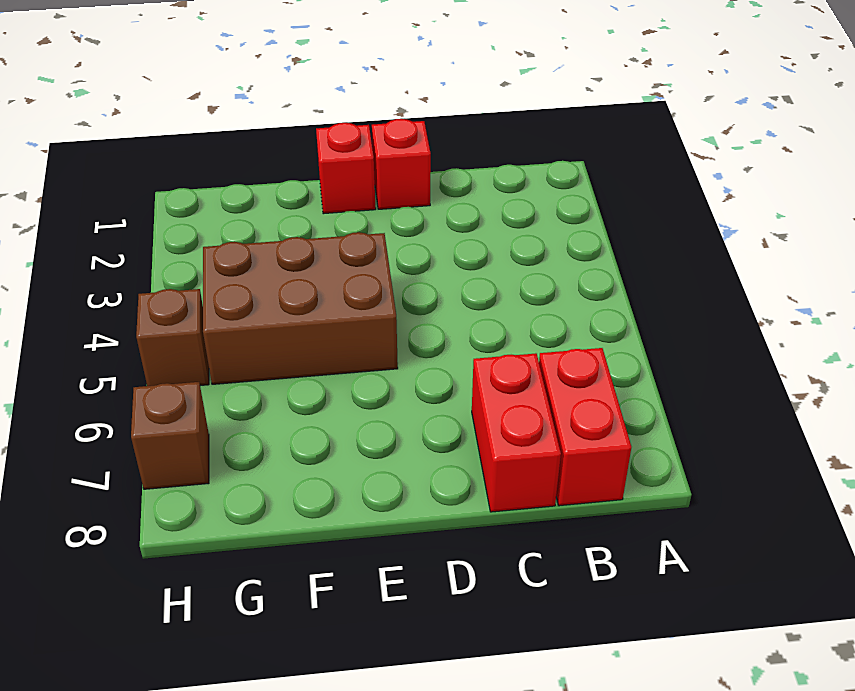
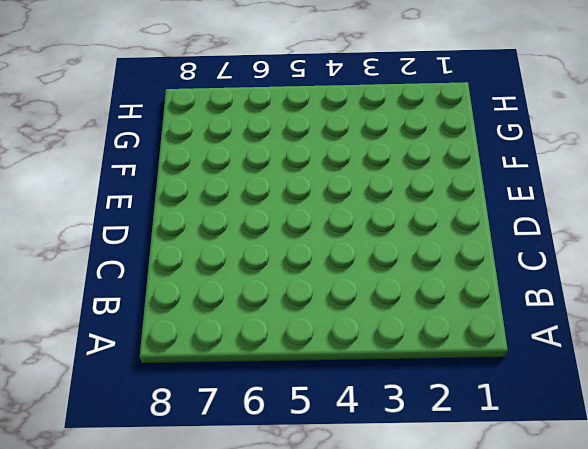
none -> red brick B7:B8 level 1
none -> red brick C7:C8 level 1

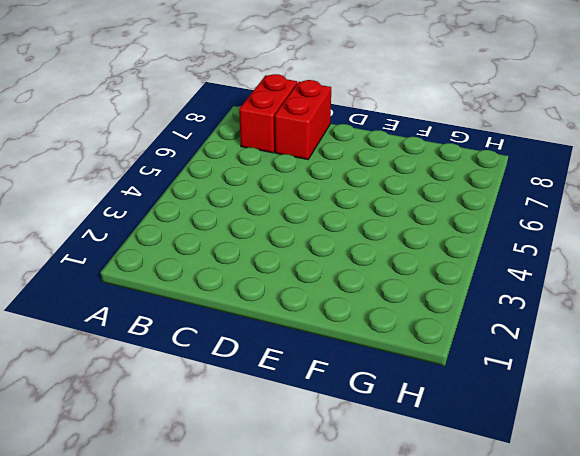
none -> red brick D1 level 1
none -> red brick E1 level 1

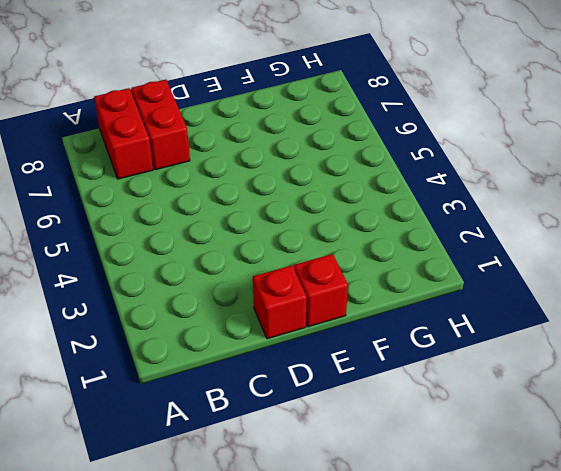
none -> brown brick E4:G5 level 1
none -> brown brick H5 level 1

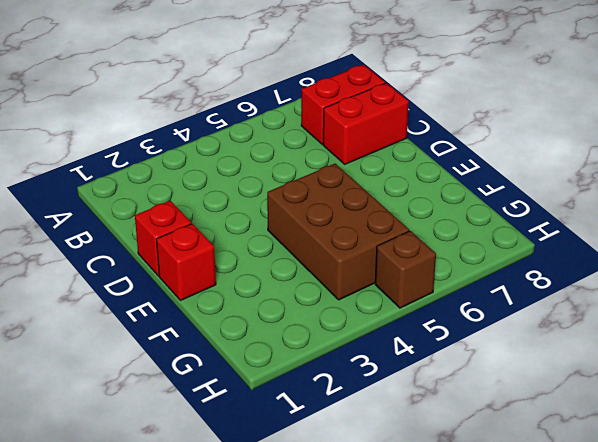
none -> brown brick H7 level 1

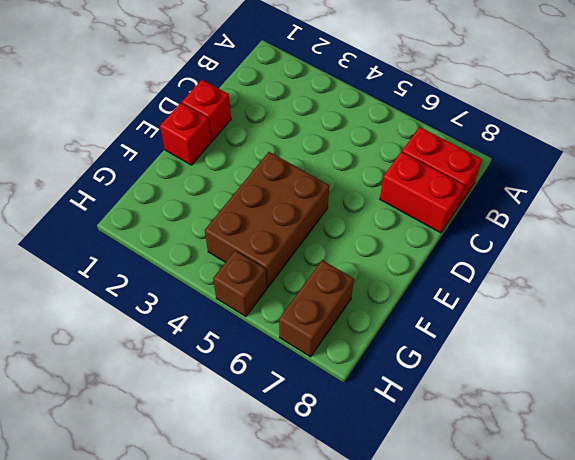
brown brick G7:H7 level 1 -> brown brick H7 level 1

